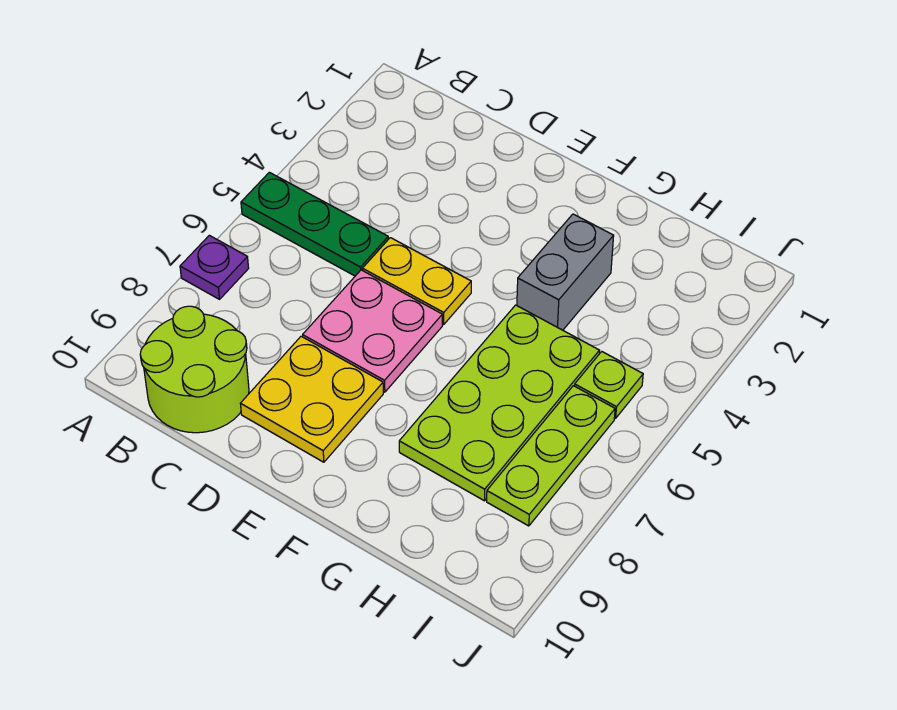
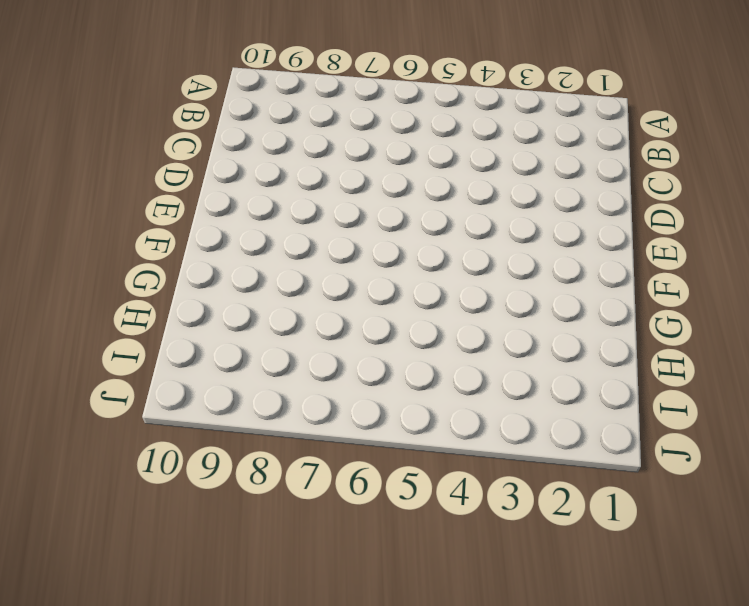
none -> green plate A5:C5 level 1
none -> purple plate A7 level 1

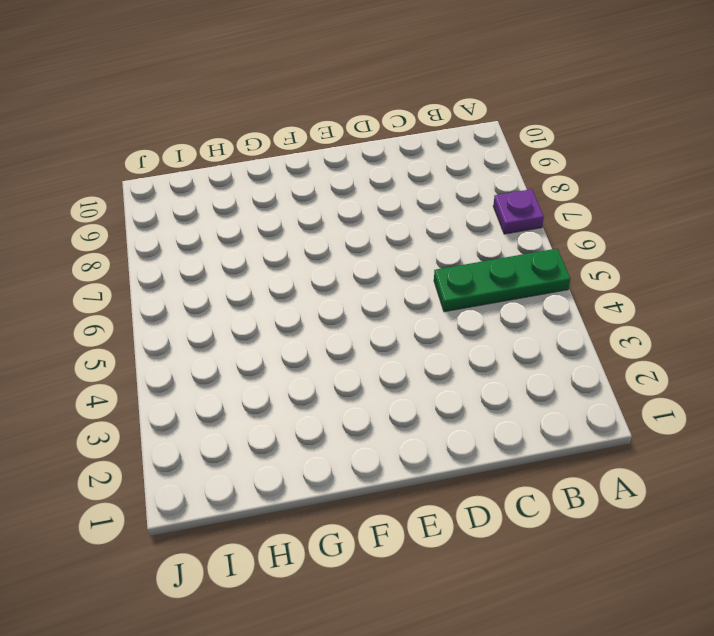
none -> lime round brick B9:C10 level 1
none -> yellow plate D5:E5 level 1

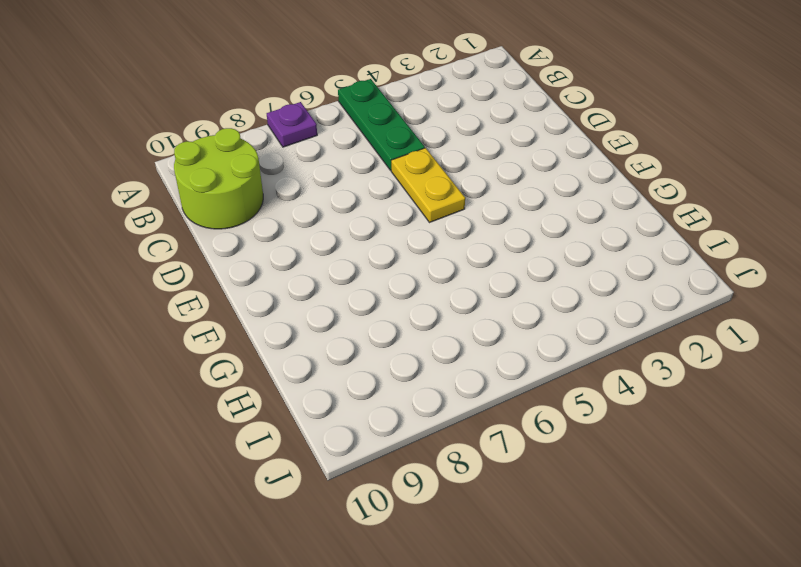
none -> pink plate D6:E7 level 1
none -> yellow plate D8:E9 level 1

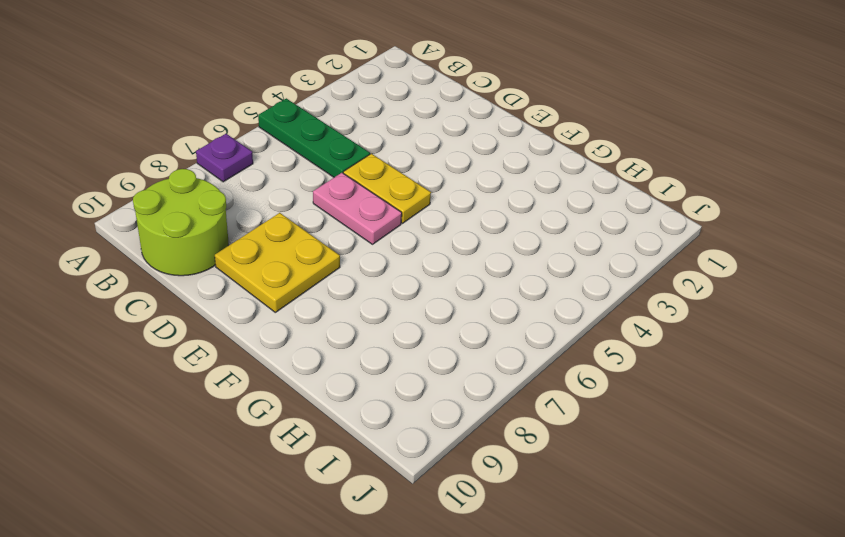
pink plate D6:E6 level 1 -> pink plate D6:E7 level 1
none -> grey brick G3:G4 level 1
none -> lime plate G5:H8 level 1

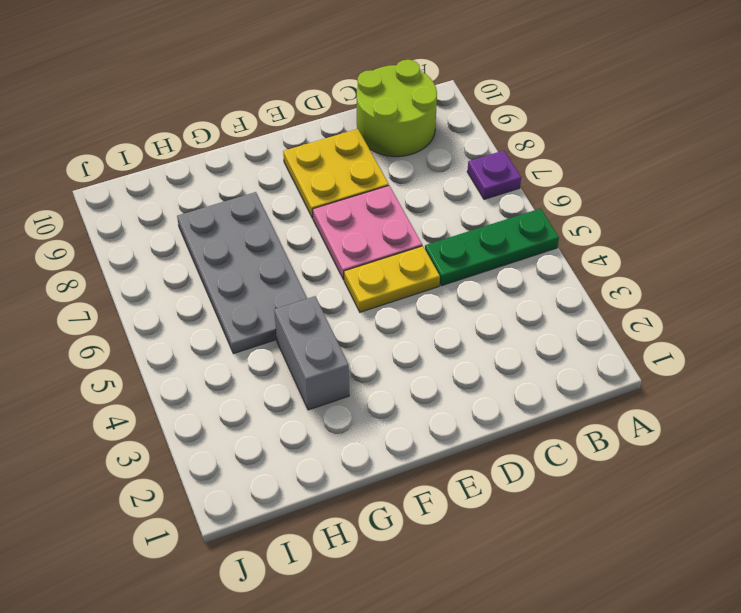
grey plate G5:H8 level 1 -> lime plate G5:H8 level 1
none -> lime plate I5 level 1
none -> lime plate I6:I8 level 1

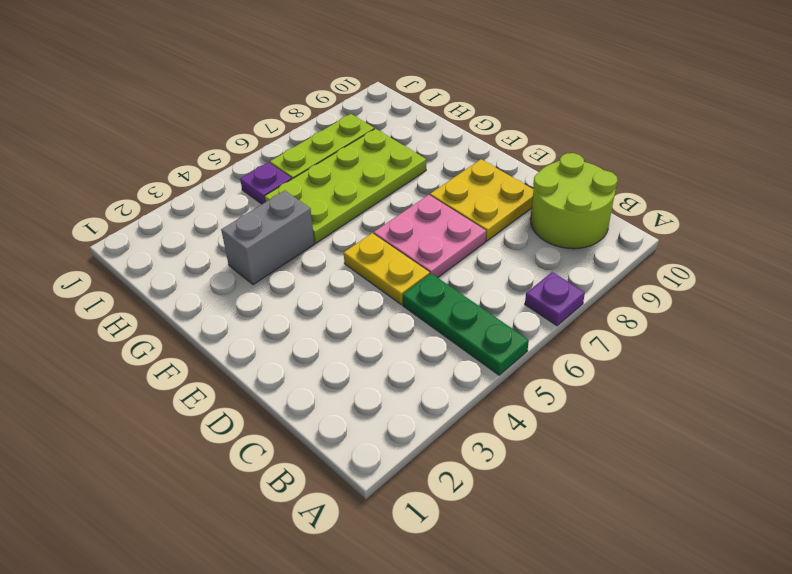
purple plate I5 level 1 -> lime plate I5 level 1

